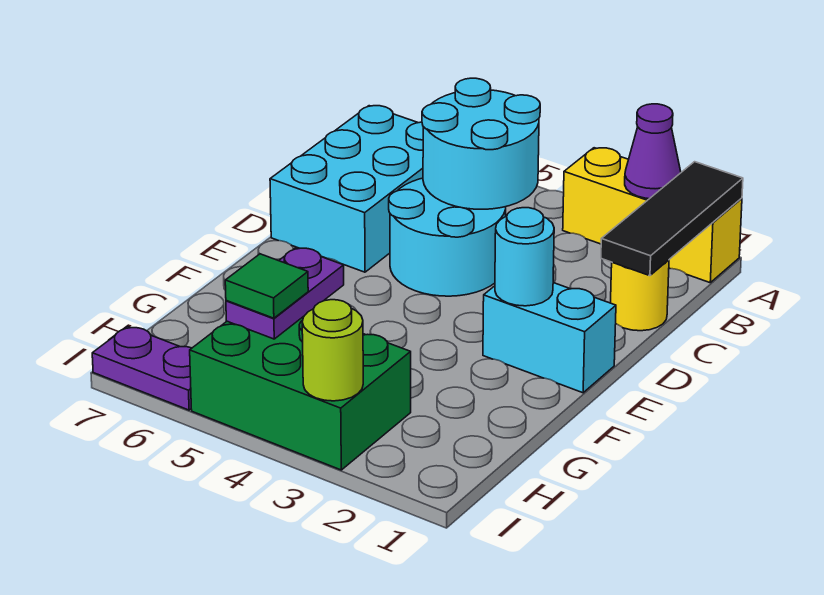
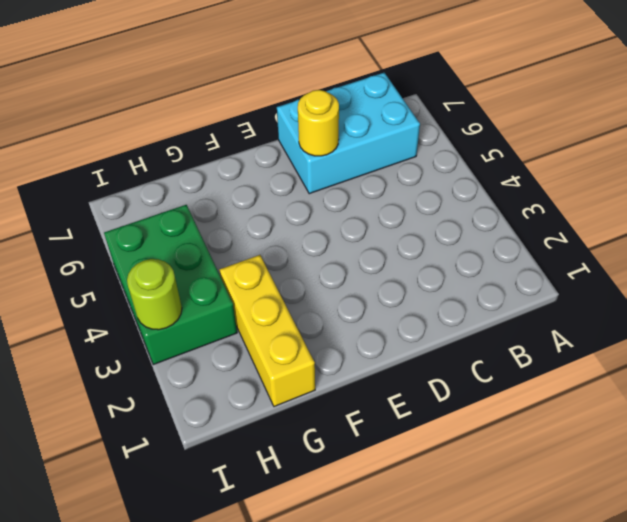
yellow round brick D6 level 2 -> yellow round brick C1 level 1
yellow brick G1:G3 level 1 -> yellow brick A1:A3 level 1
none -> cyan round brick C4:D5 level 1
none -> cyan brick E1:E2 level 1
none -> purple plate I6:I7 level 1

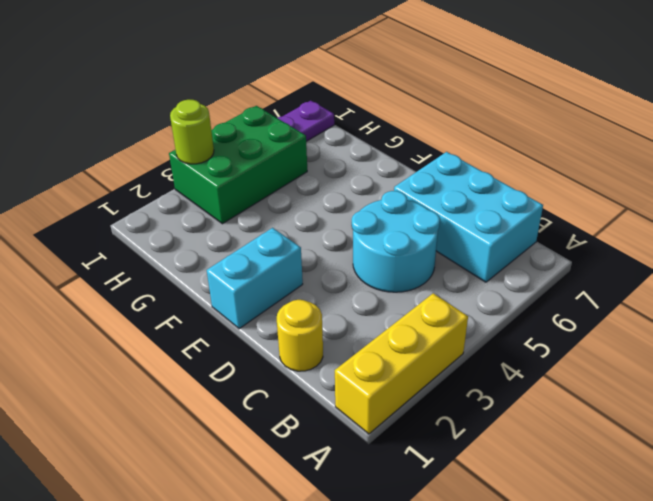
none -> black tile A1:C1 level 2
none -> purple cone A2 level 2
none -> cyan round brick B4:C5 level 2

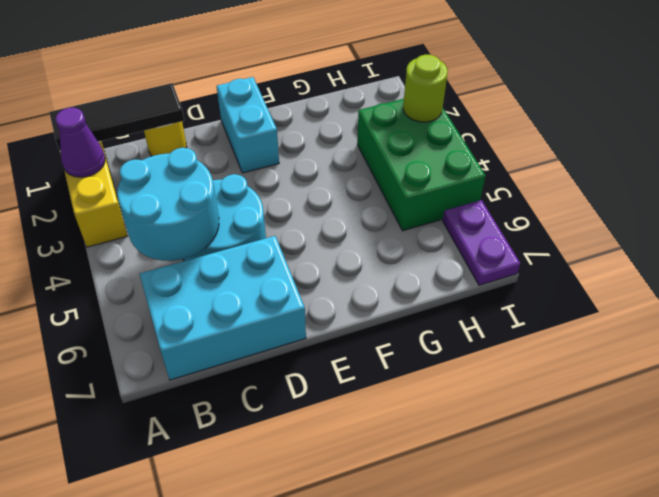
none -> cyan round brick E2 level 2
none -> purple plate G5:H5 level 2
none -> green tile H5 level 3

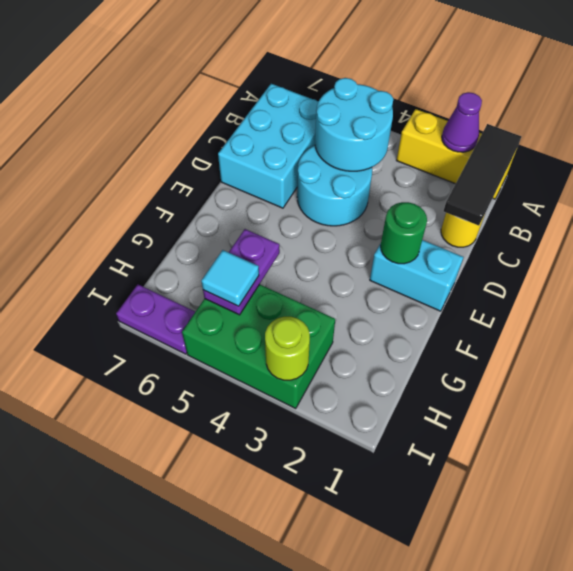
green round brick E2 level 2 -> cyan round brick E2 level 2
cyan tile H5 level 3 -> green tile H5 level 3

